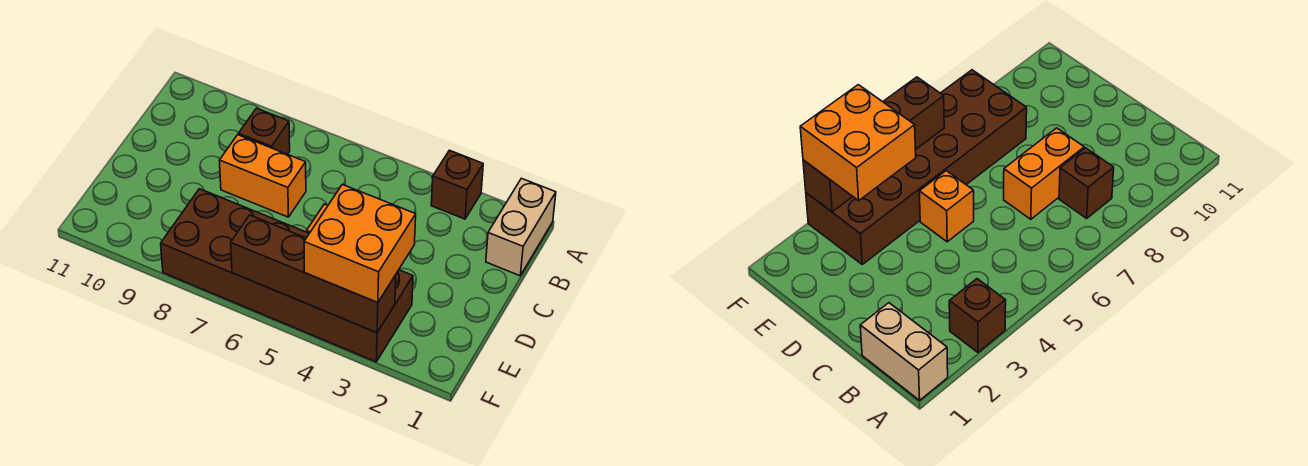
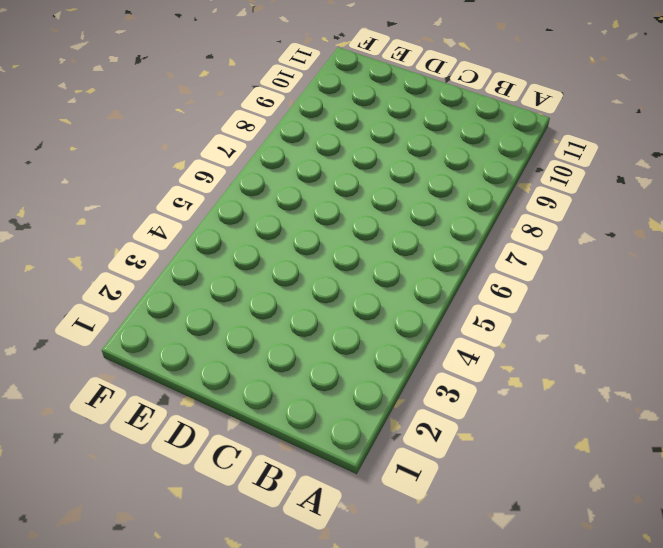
none -> tan brick A1:B1 level 1
none -> brown brick A3 level 1

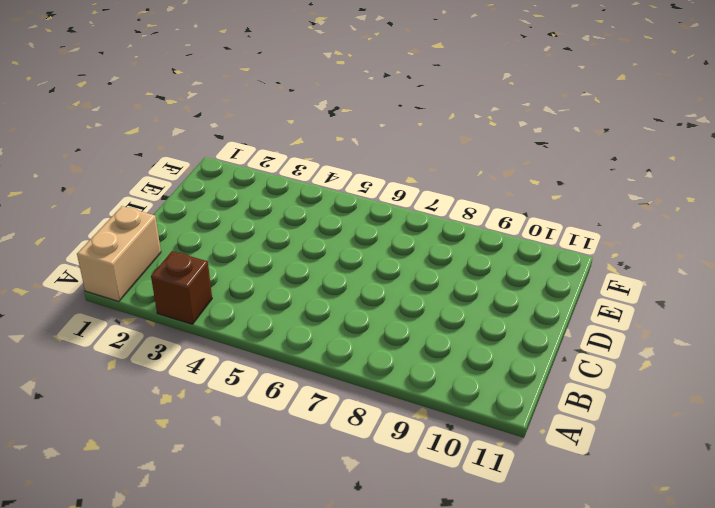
none -> brown brick B8 level 1
none -> orange brick C7:C8 level 1

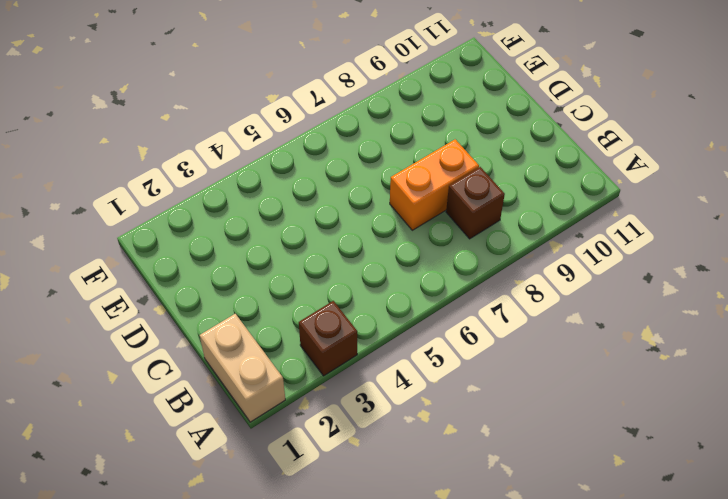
none -> orange brick D5 level 1
none -> brown brick E3:F8 level 1

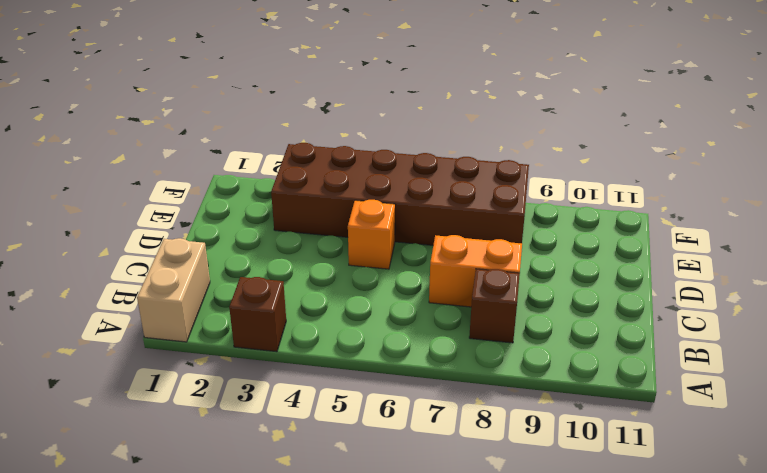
none -> brown brick F3:F6 level 2
none -> orange brick E3:F4 level 3

